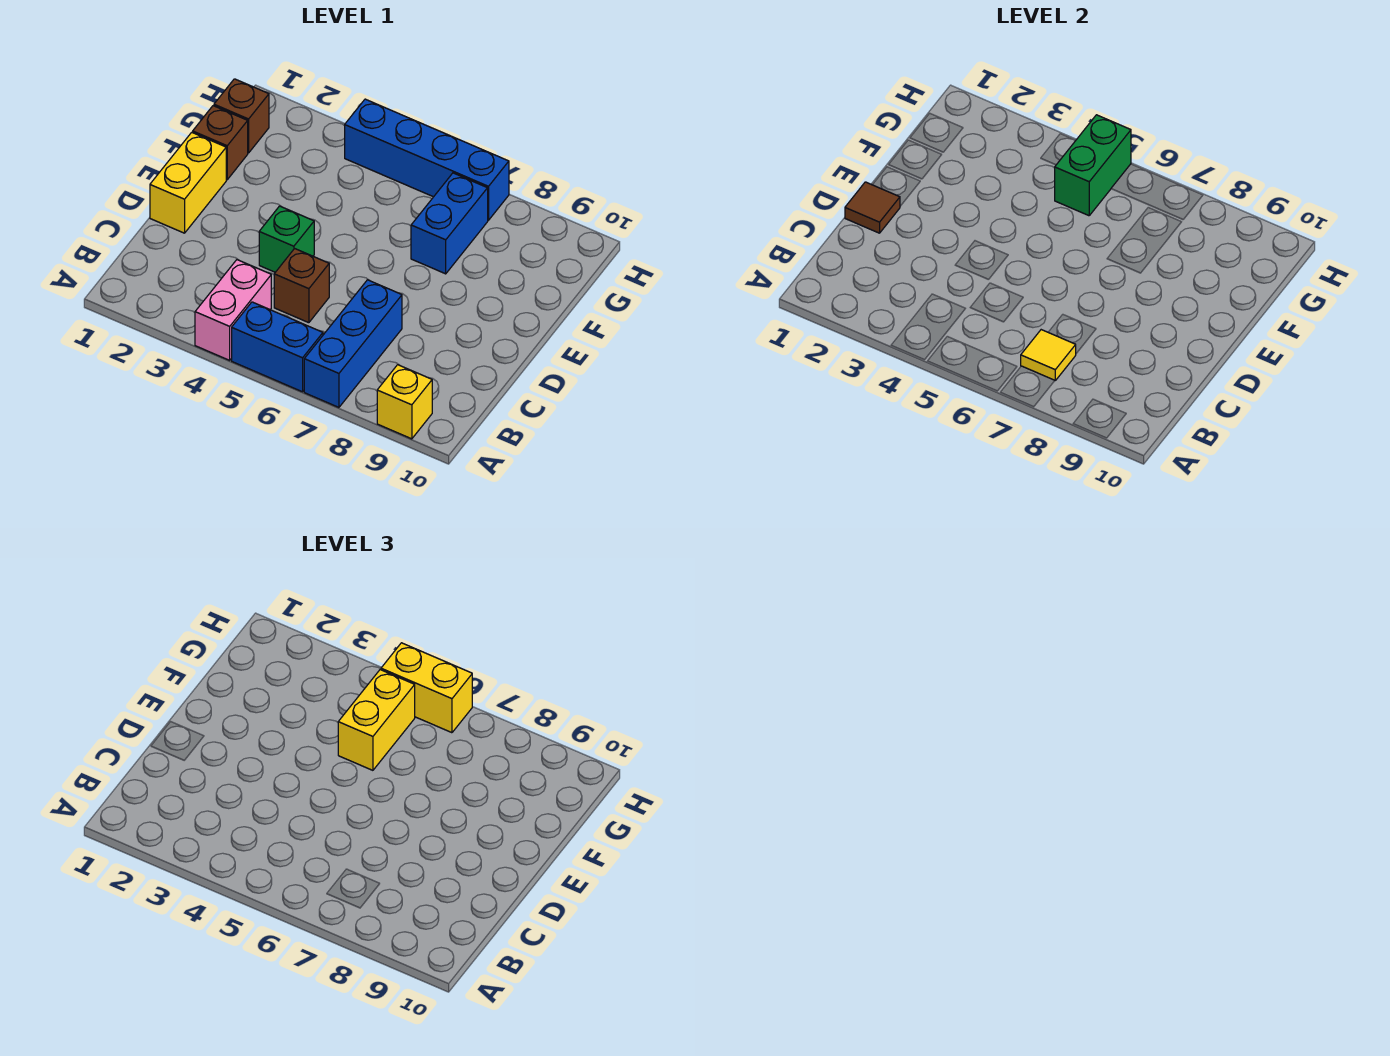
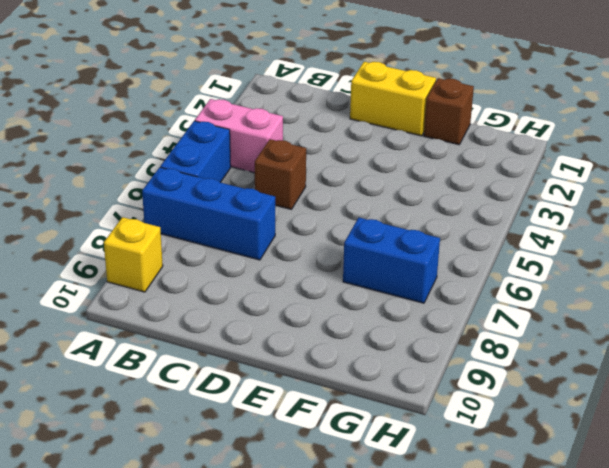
none -> green brick D4 level 1
none -> brown brick G1 level 1
none -> blue brick H4:H7 level 1

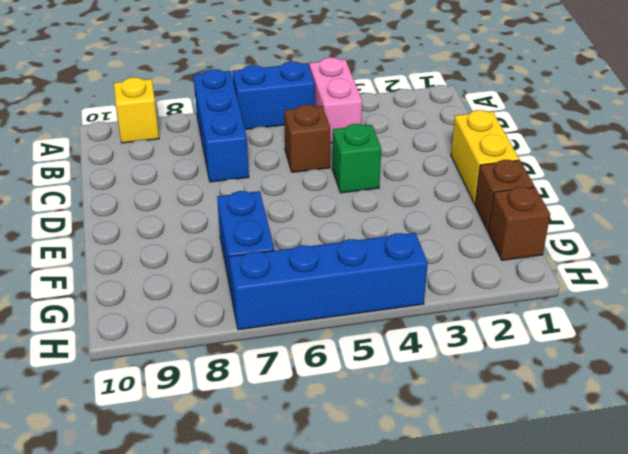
none -> yellow tile B7 level 2
none -> brown tile D1 level 2
none -> green brick G5:H5 level 2

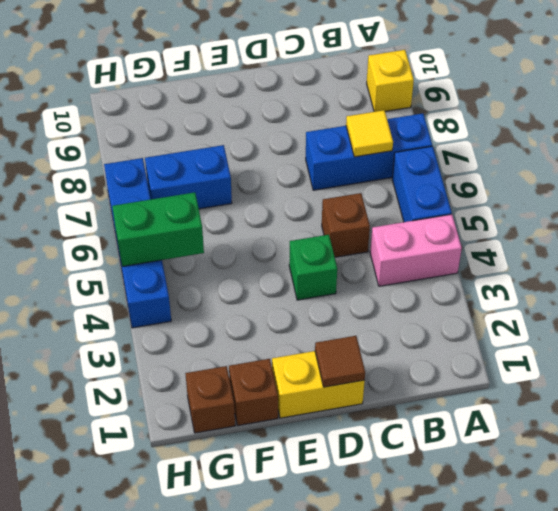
none -> yellow brick F5:G5 level 3
none -> yellow brick H5:H6 level 3

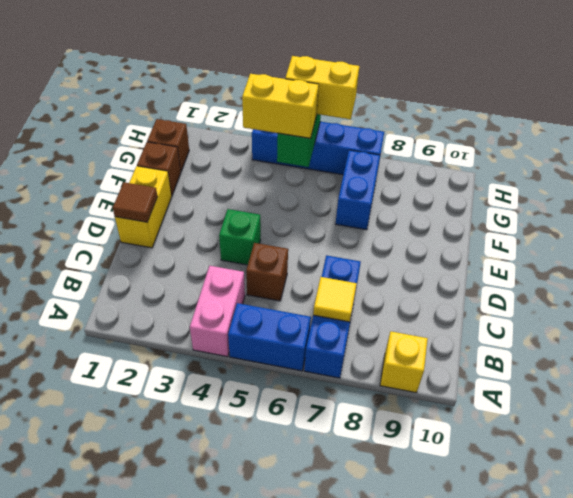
yellow brick G4:G5 level 3 -> yellow brick F5:G5 level 3

